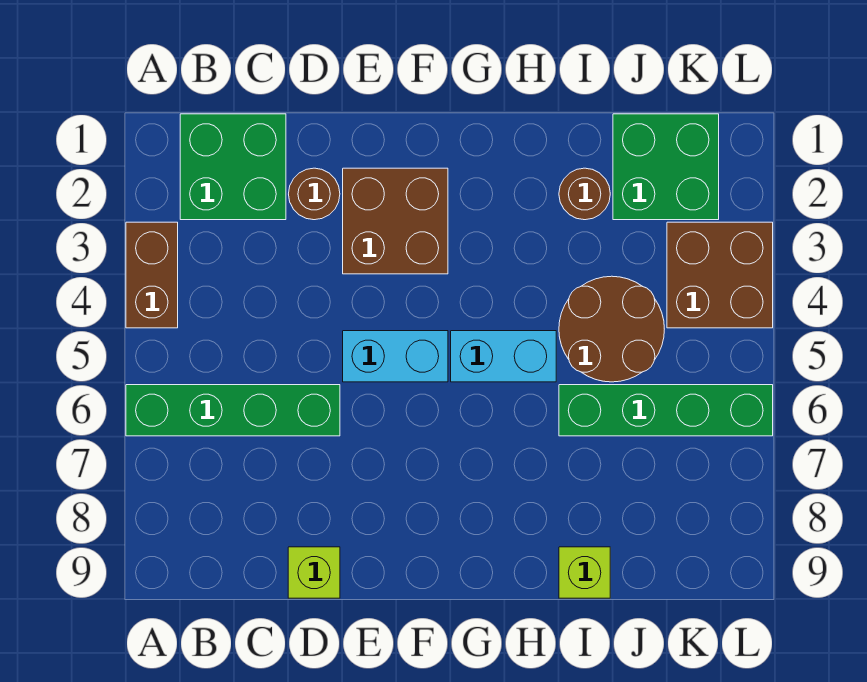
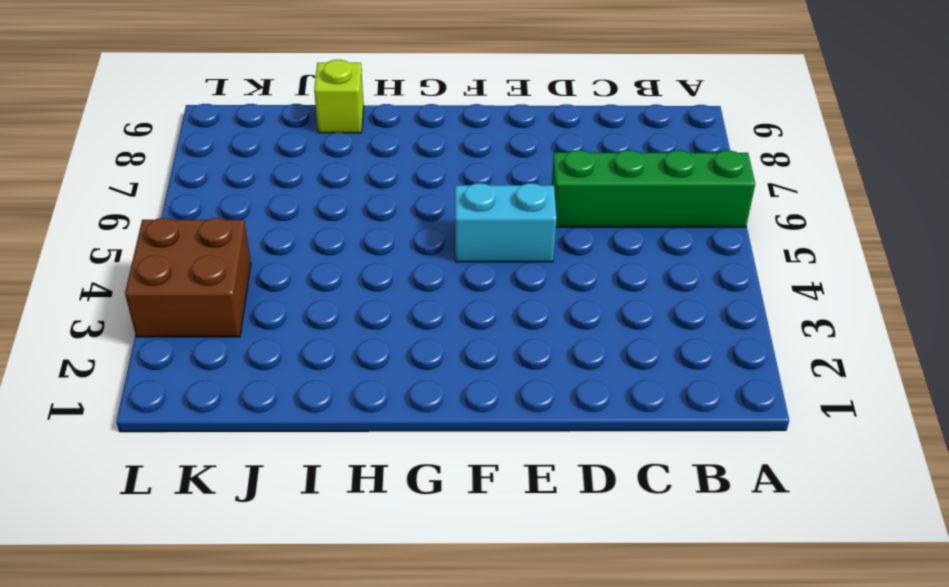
none -> brown brick A3:A4 level 1
none -> green brick B1:C2 level 1
none -> brown round brick D2 level 1

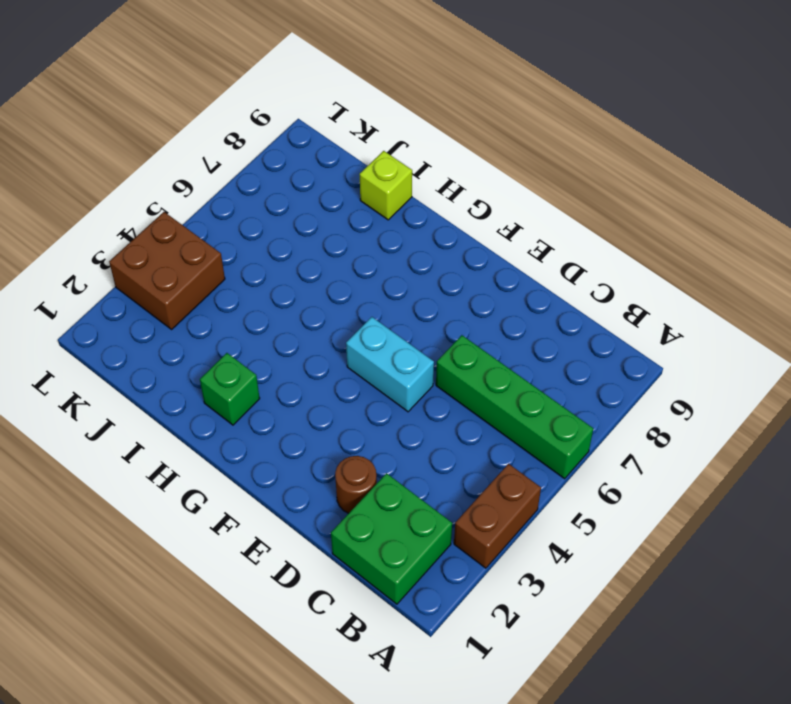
green brick H2 level 1 -> none
none -> lime brick D9 level 1
none -> brown brick E2:F3 level 1
none -> cyan brick G5:H5 level 1

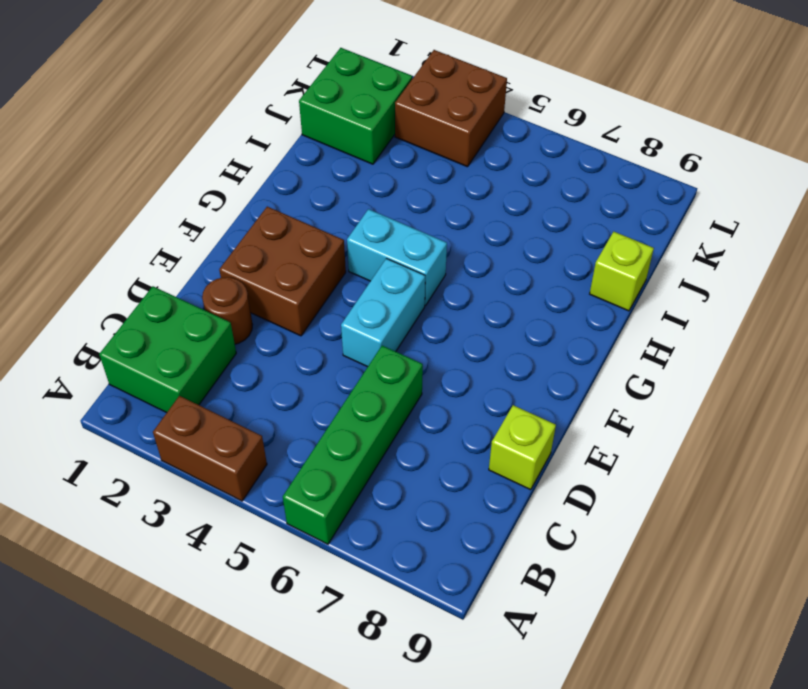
cyan brick G4:G5 level 1 -> cyan brick G5:H5 level 1
none -> brown round brick I2 level 1
none -> brown round brick I4:J5 level 1
none -> green brick I6:L6 level 1

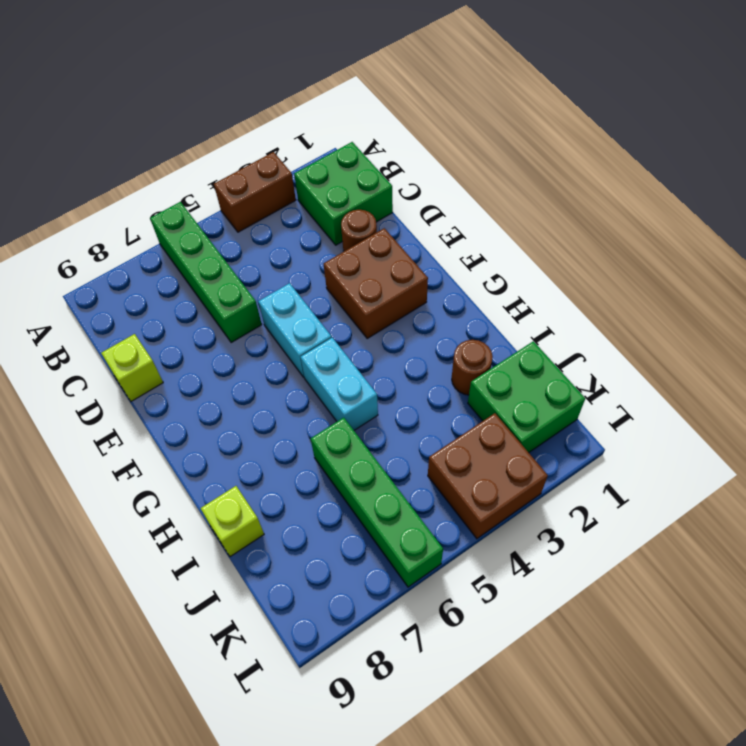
none -> brown round brick I4:J5 level 1

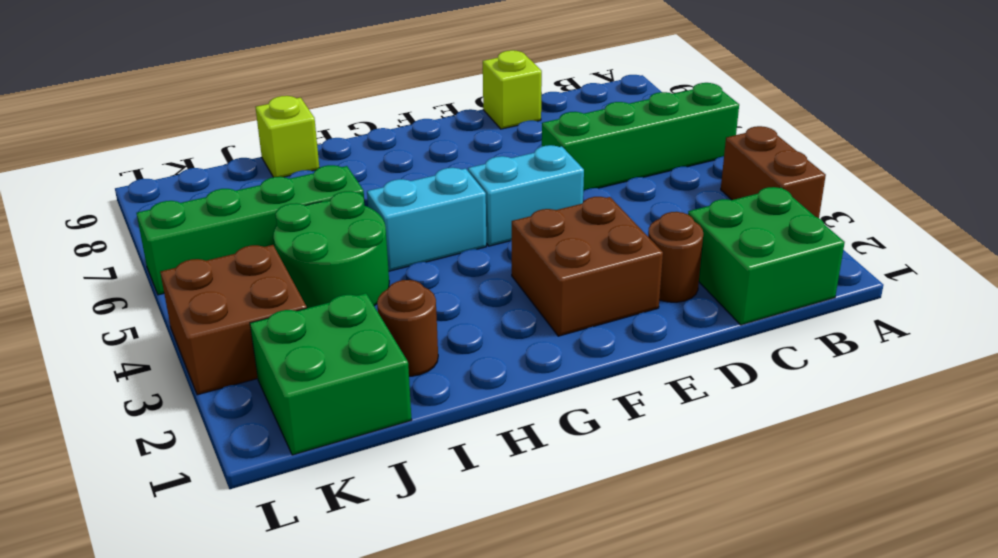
green round brick I4:J5 level 1 -> brown round brick I4:J5 level 1

